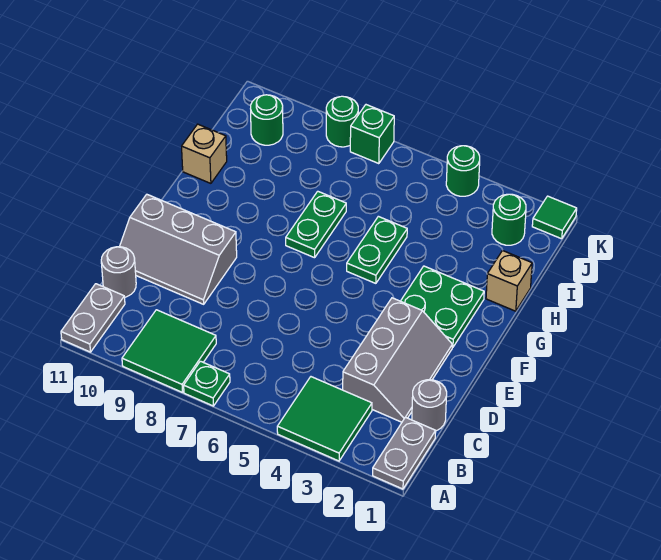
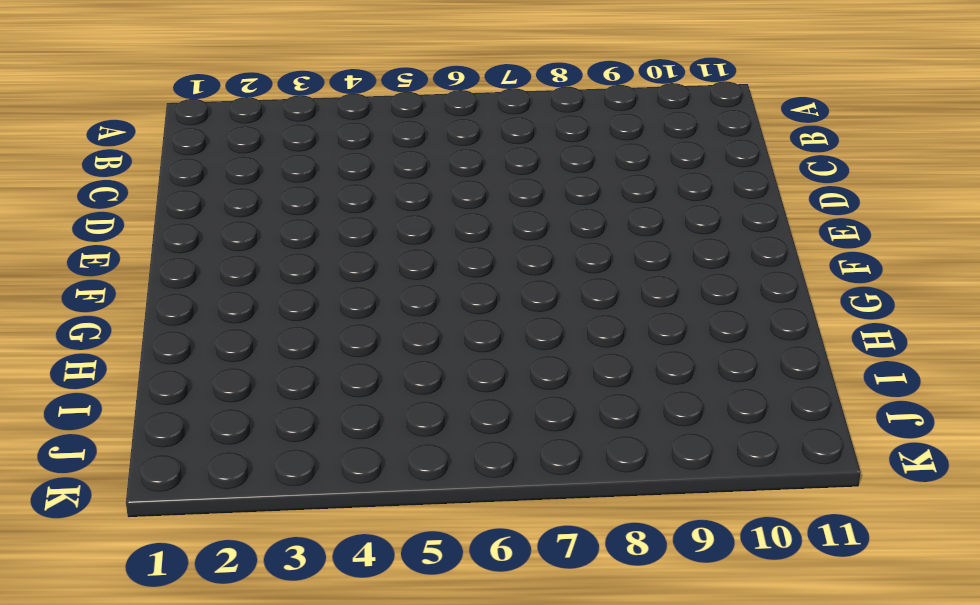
none -> grey plate A1:B1 level 1
none -> green tile A3:B4 level 1
none -> green plate A7 level 1

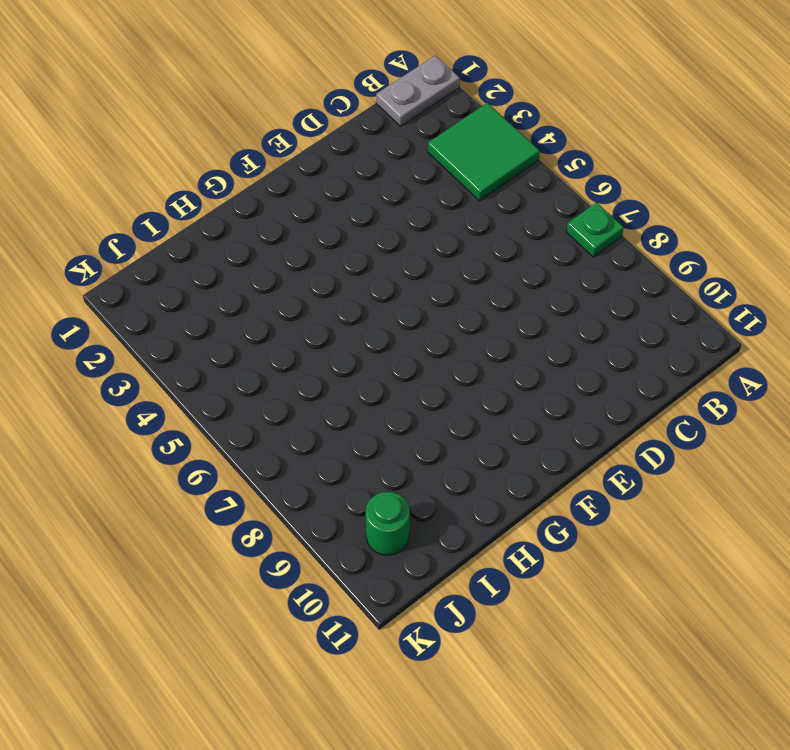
none -> green tile A8:B9 level 1
none -> grey plate A11:B11 level 1
none -> grey round brick C1 level 1

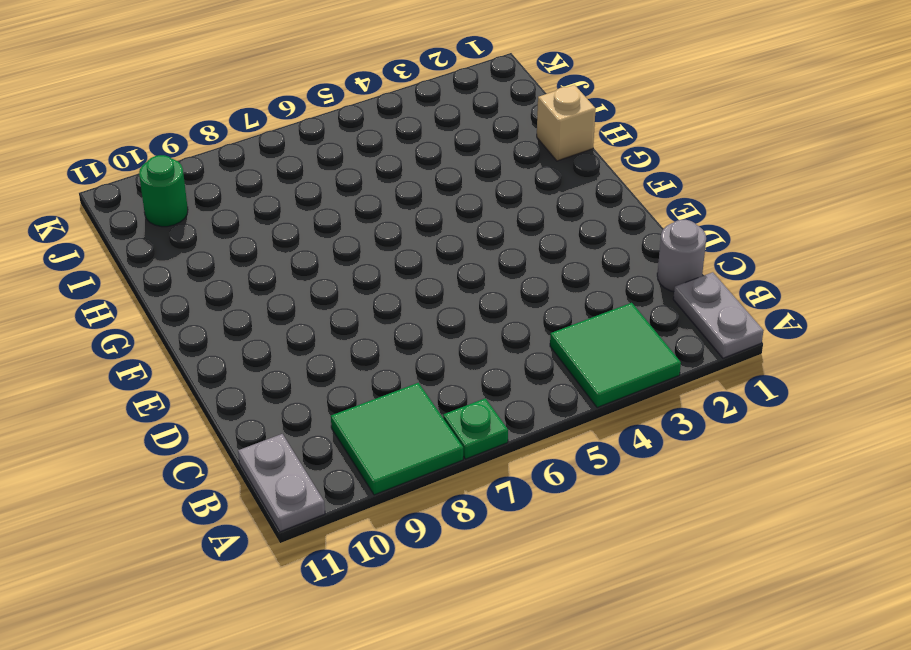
none -> grey slope C2:E3 level 1 top 3
none -> grey round brick C11 level 1
none -> grey slope D9:E11 level 1 top E

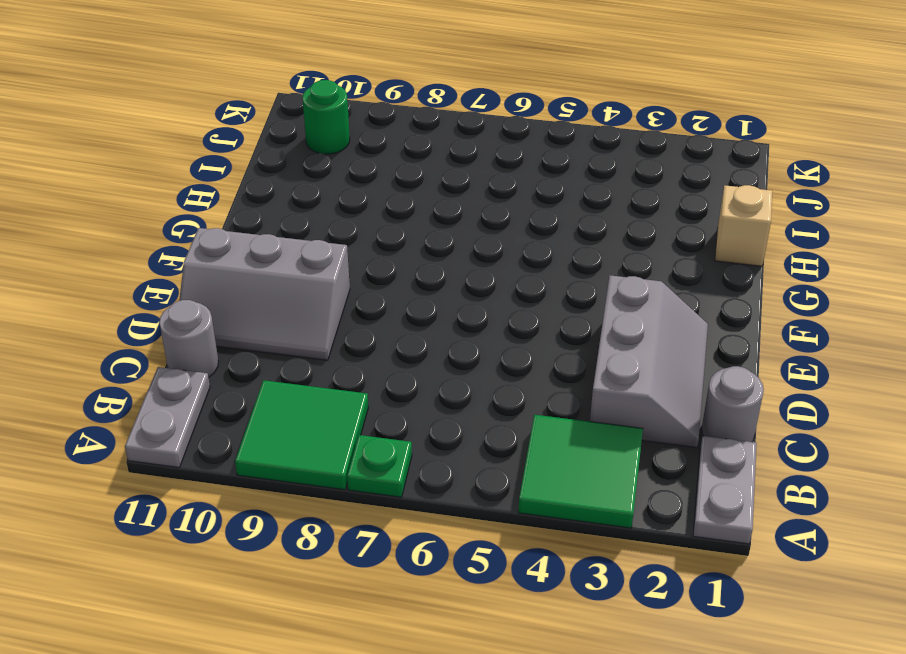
none -> green plate F2:G3 level 1
none -> green plate G5:H5 level 1
none -> green plate G7:H7 level 1

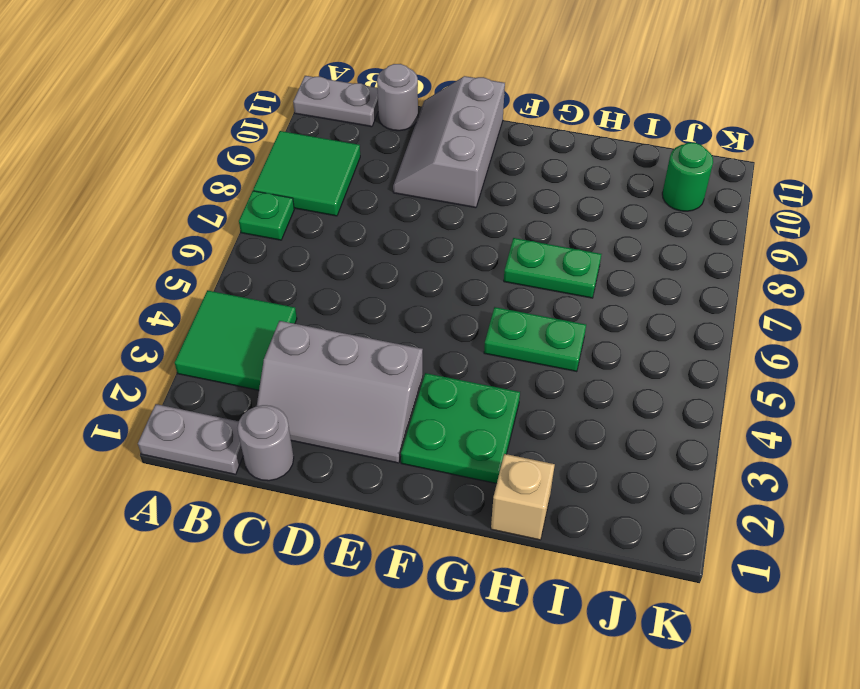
none -> tan brick H11 level 1
none -> green round brick J2 level 1
none -> green tile K1 level 1

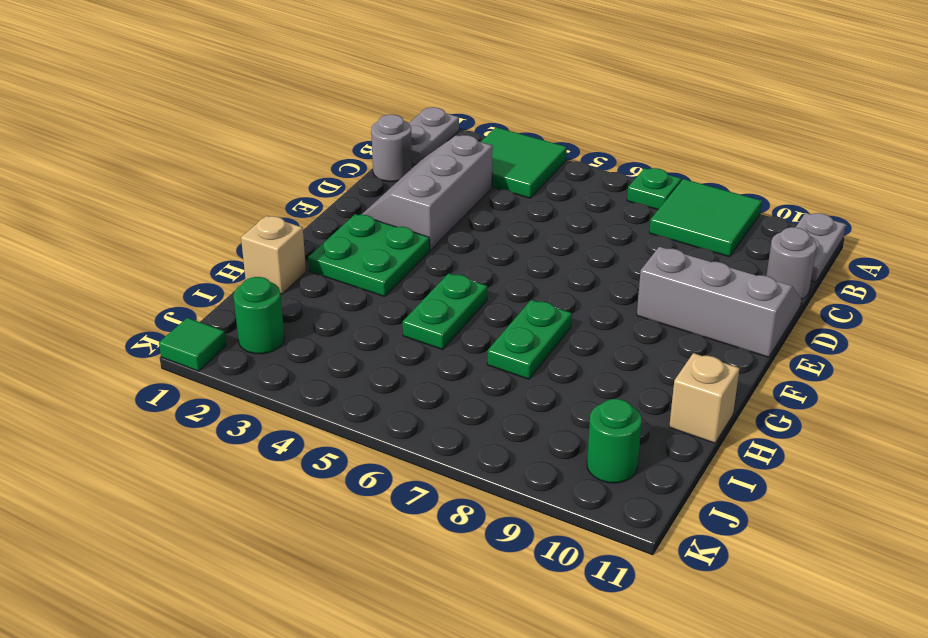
none -> green round brick K4 level 1
none -> green brick K7 level 1
none -> green round brick K8 level 1

